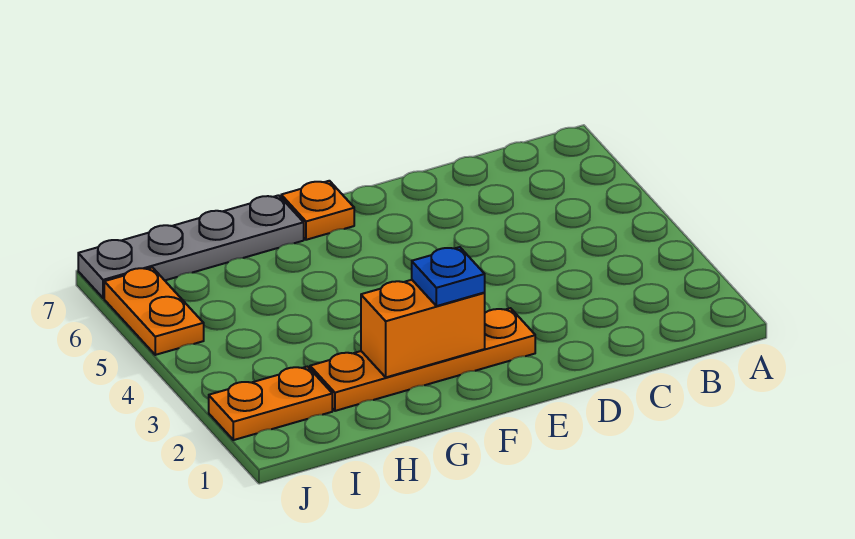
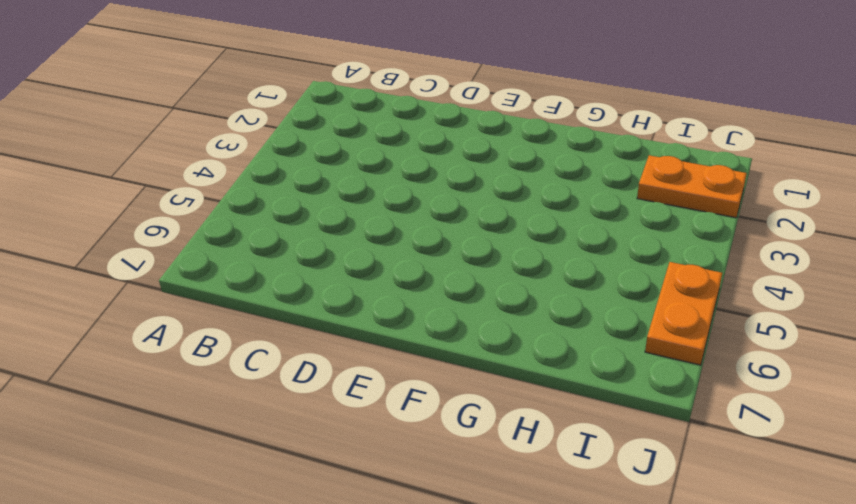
none -> orange plate E2:H2 level 1
none -> orange plate F7 level 1

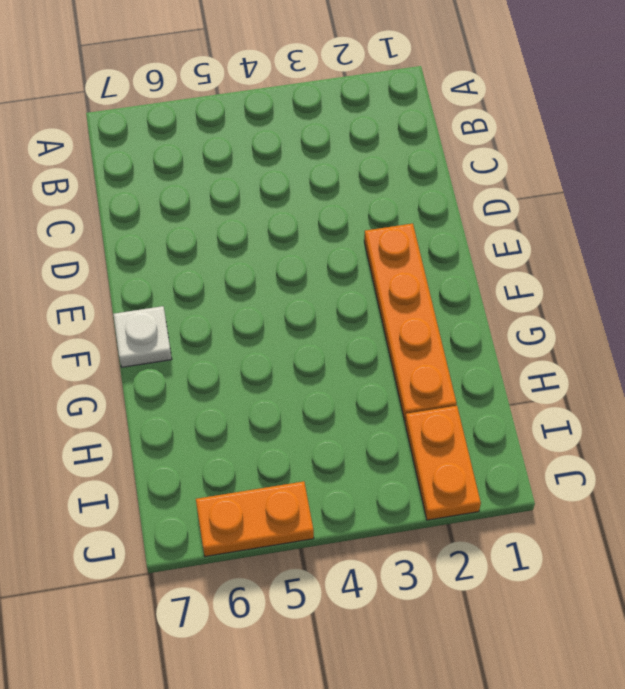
white plate F7 level 1 -> orange plate F7 level 1
none -> grey plate G7:J7 level 1
none -> orange brick F2:G2 level 2

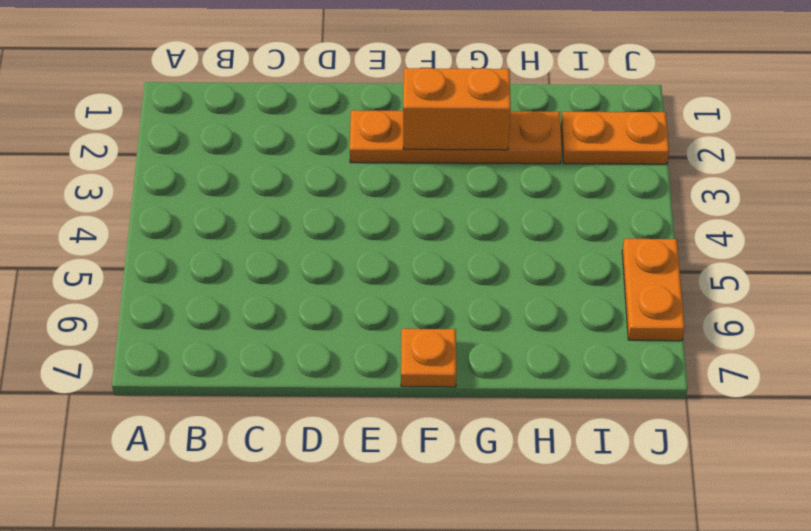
none -> grey plate G7:J7 level 1
none -> blue plate F2 level 3

